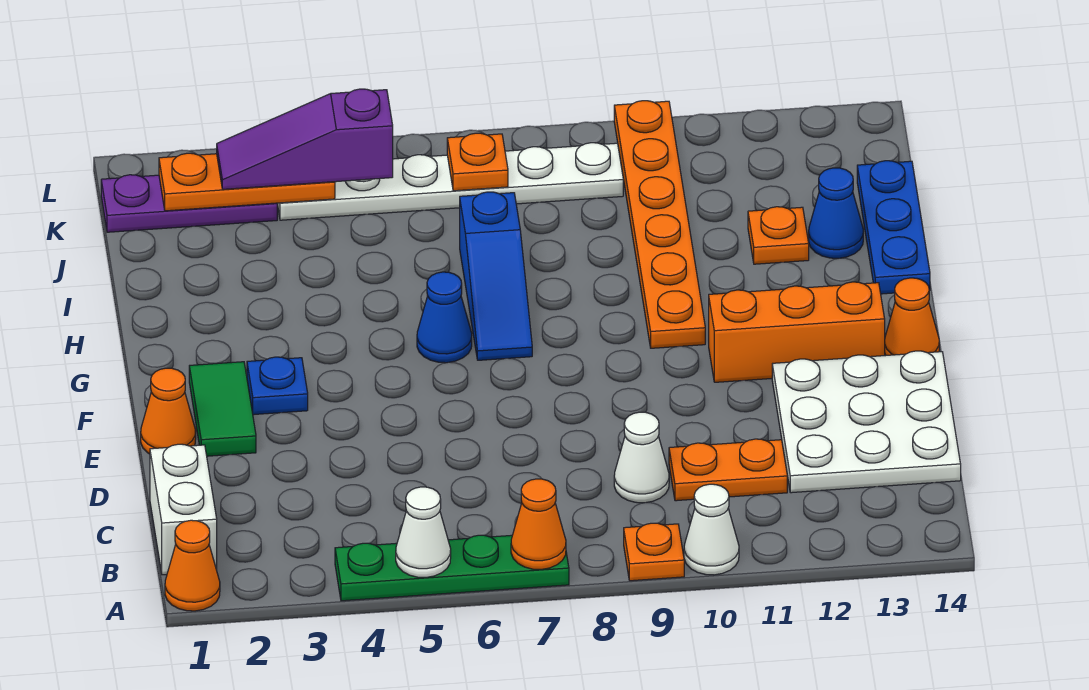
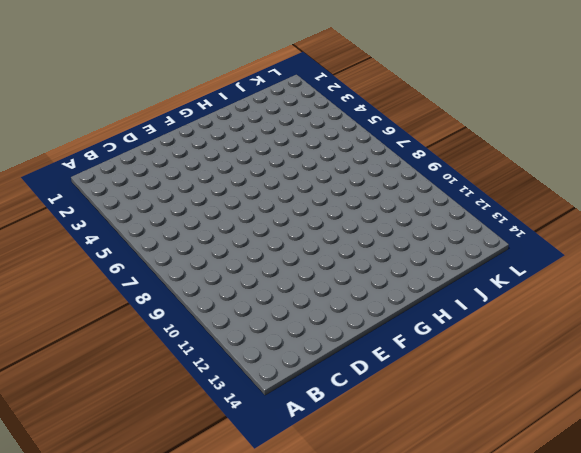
none -> orange cone A1 level 1
none -> green plate A4:A7 level 1
none -> orange plate A9 level 1

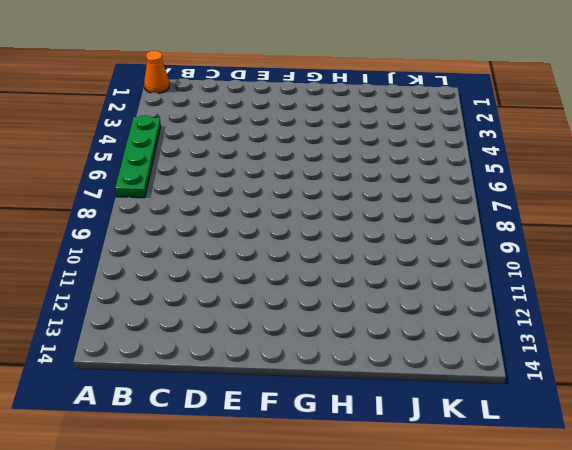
none -> orange plate A9 level 1
none -> white cone A10 level 1
none -> white brick B1:C1 level 1

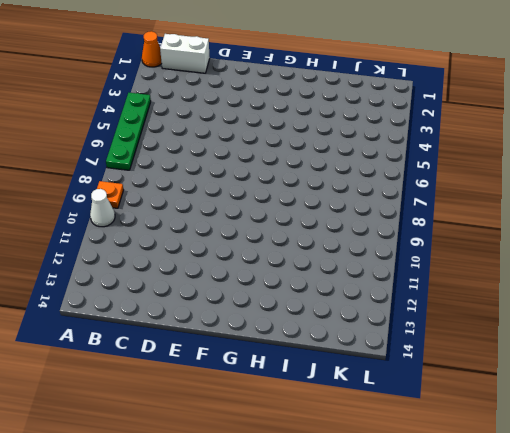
none -> white cone C9 level 1
none -> orange plate C10:C11 level 1
none -> white plate C12:E14 level 1

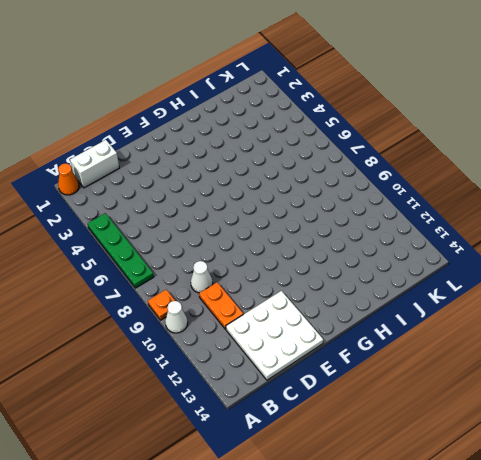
none -> orange cone E1 level 1
none -> green tile E2:F2 level 1
none -> blue plate F3 level 1

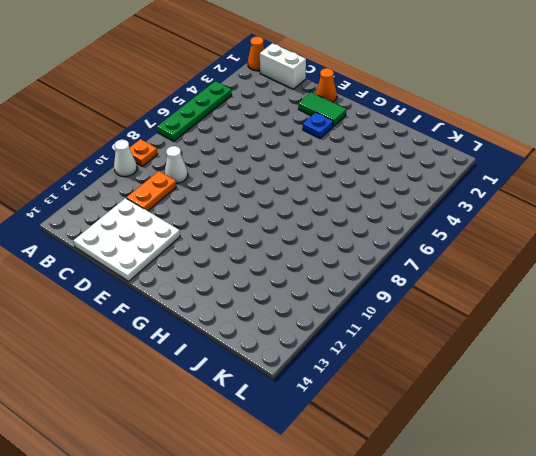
none -> orange brick F11:F13 level 1
none -> orange cone F14 level 1
none -> blue cone G6 level 1

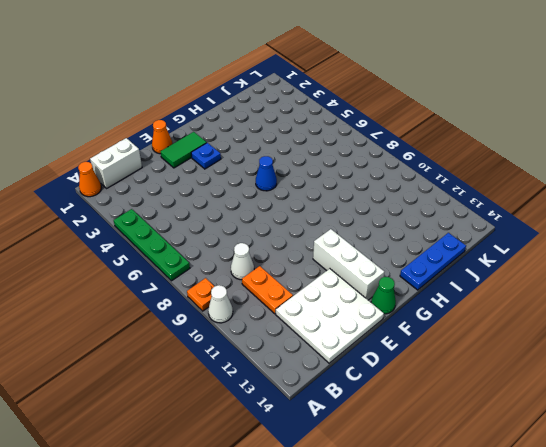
white brick F11:F13 level 1 -> orange brick F11:F13 level 1
green cone F14 level 1 -> orange cone F14 level 1
none -> blue slope G7:I7 level 1 top I
none -> orange plate G10:L10 level 1
none -> orange plate I12 level 1

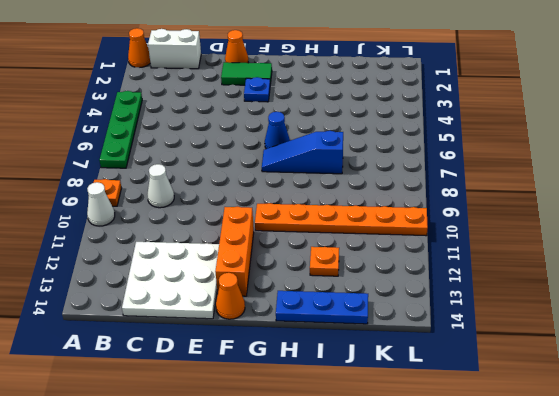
none -> orange plate C10:C11 level 1
none -> blue cone I13 level 1
none -> purple plate K1:K3 level 1

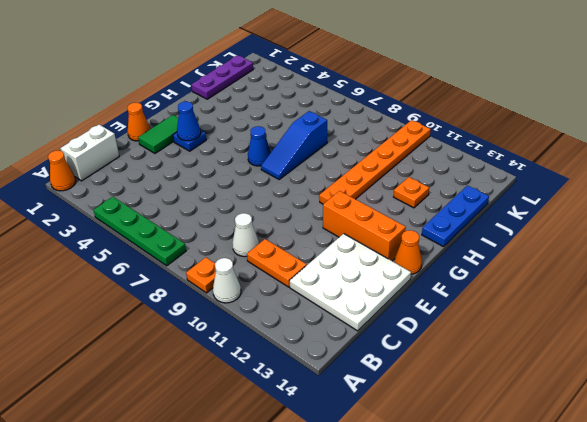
blue cone F3 level 2 -> blue cone I13 level 1
purple plate I1:K1 level 1 -> purple plate K1:K3 level 1
none -> white plate K4:K9 level 1
none -> white cone A5 level 2
none -> orange cone A7 level 2

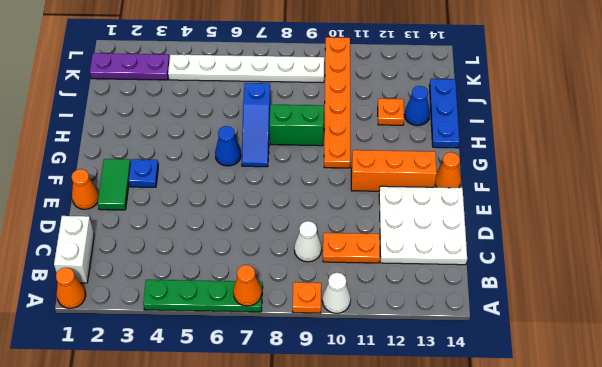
green brick H8:H9 level 1 -> none
none -> white cone A5 level 2
none -> orange plate K2:K4 level 2
none -> orange plate K7 level 2

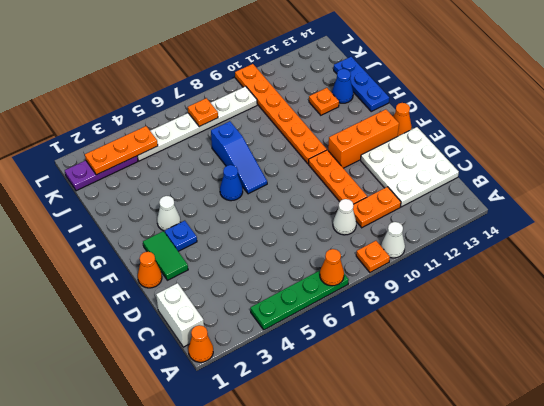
orange plate D10:F10 level 1 -> none
white cone G3 level 1 -> white cone A5 level 2
none -> purple slope K3:K5 level 3 top 5

